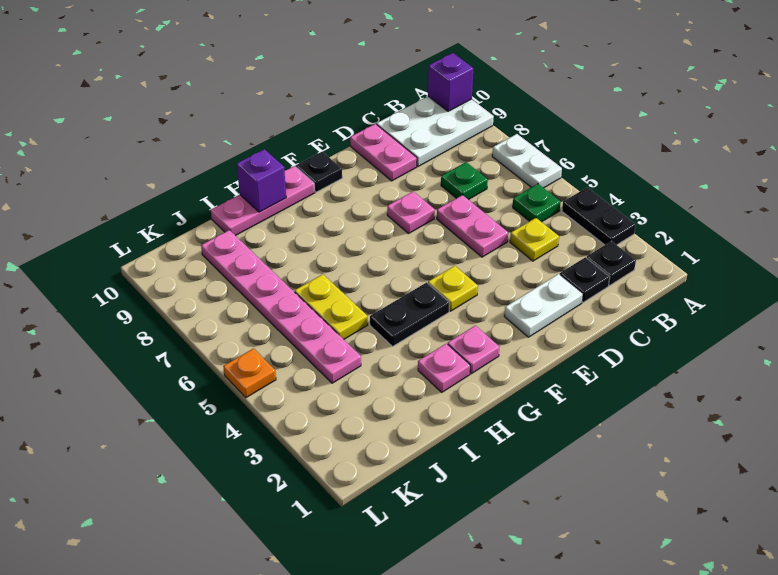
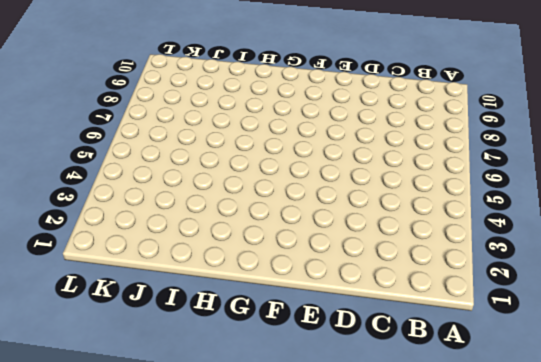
none -> black plate A3:A4 level 1
none -> white plate A6:A7 level 1
none -> white plate A9:C10 level 1

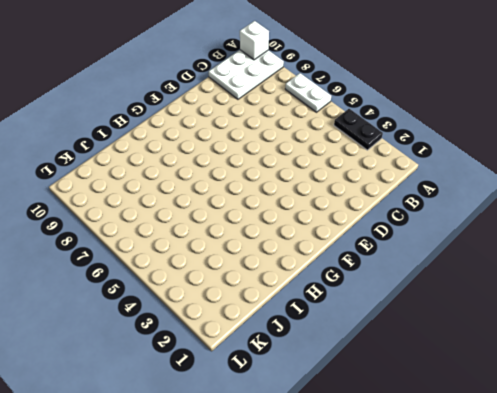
white brick A10 level 2 -> purple brick A10 level 2
none -> black plate B2 level 1
none -> green plate B5 level 1
none -> black plate C2 level 1

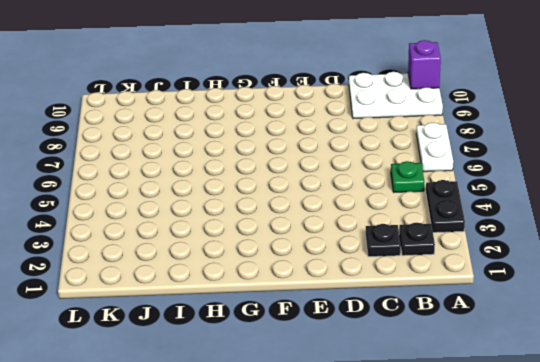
none -> yellow plate C4 level 1
none -> green plate C7 level 1
none -> white plate D2:E2 level 1

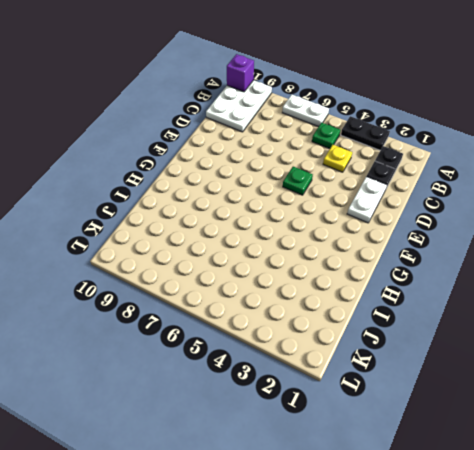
green plate E5 level 1 -> green plate C7 level 1
none -> pink plate D5:D6 level 1
none -> pink plate D9:D10 level 1
none -> pink plate E7 level 1

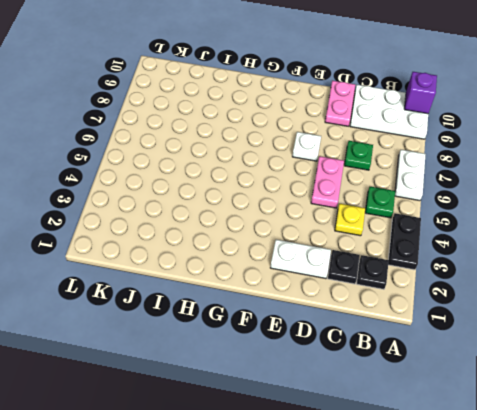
white plate E7 level 1 -> pink plate E7 level 1
none -> yellow plate F4 level 1
none -> black plate F10 level 1
none -> pink plate G2 level 1

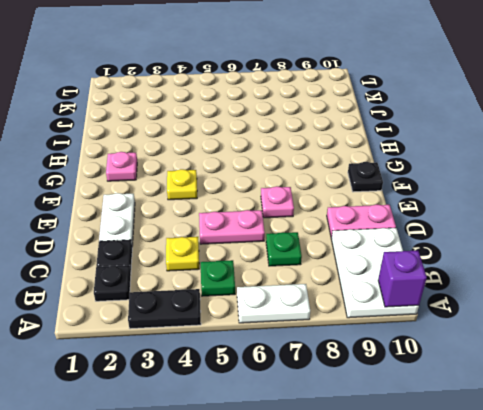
none -> black plate G4:H4 level 1
none -> pink plate G10:I10 level 1
none -> pink plate H2 level 1

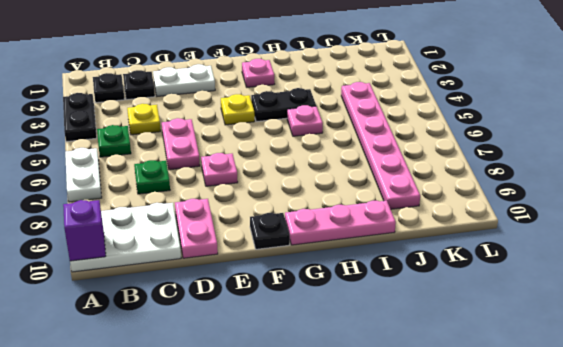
pink plate H5 level 1 -> pink plate H2 level 1
none -> yellow plate I5:I6 level 1
none -> orange plate L5 level 1
none -> purple brick H10 level 2

